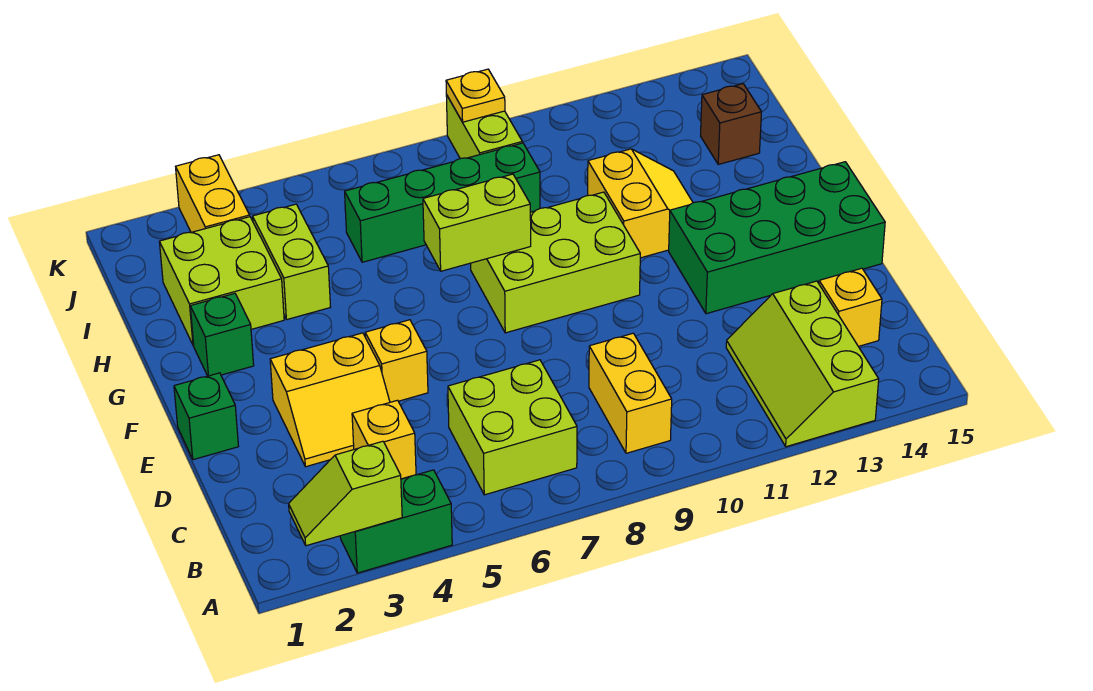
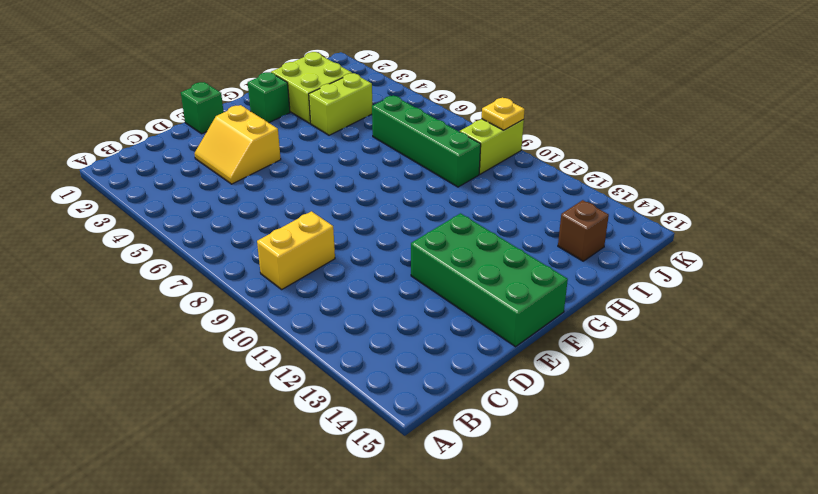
none -> green brick A3:A4 level 1
none -> lime slope A12:C13 level 1 top 13
none -> lime brick B6:C7 level 1

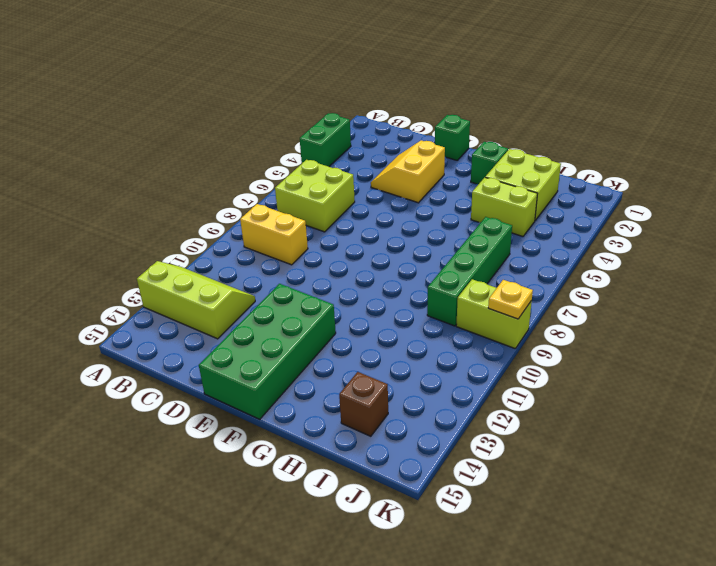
none -> yellow brick C4 level 1
none -> yellow brick C14 level 1
none -> yellow brick E5 level 1

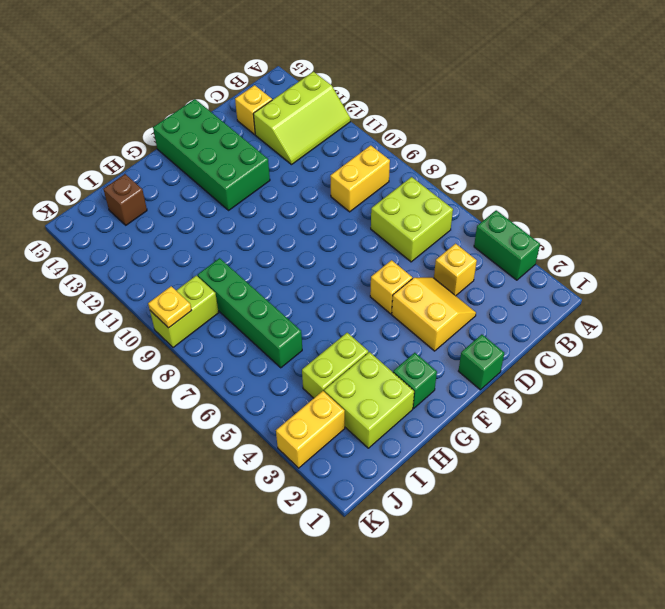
none -> lime brick F8:G10 level 1
none -> yellow slope G11:H12 level 1 top 11
none -> lime slope A2:A3 level 2 top 3

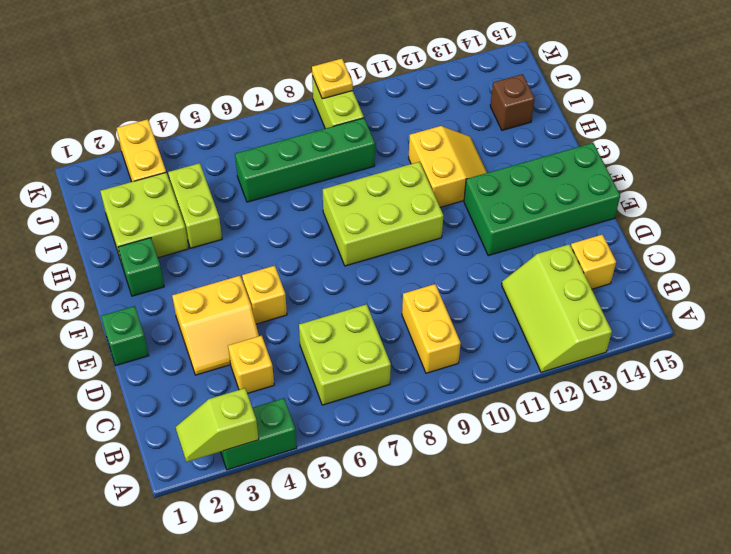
none -> lime brick G7:G8 level 2

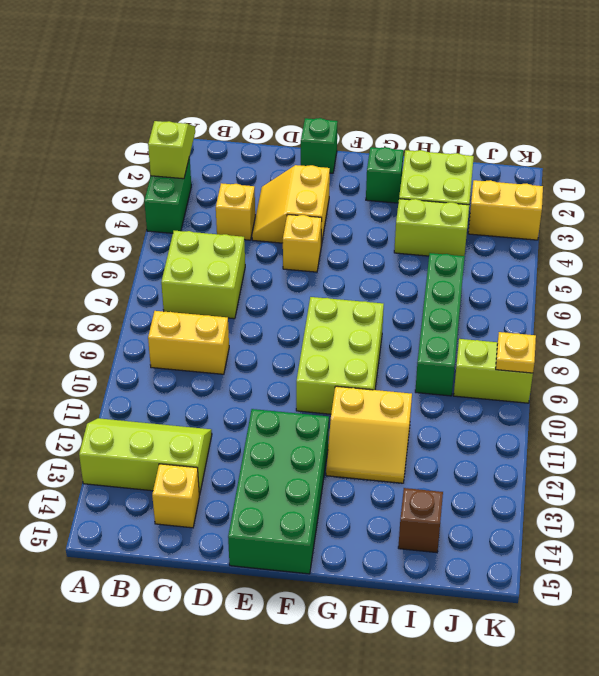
none -> lime brick G7:G8 level 2

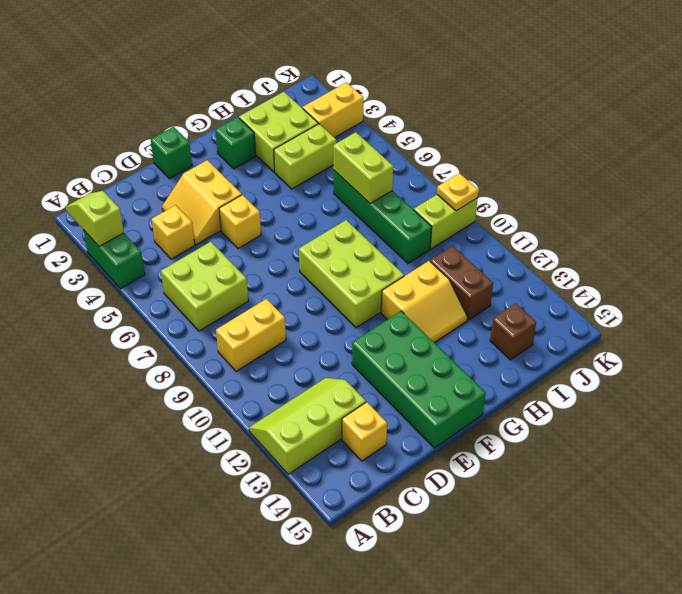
lime brick I6:I7 level 2 -> lime brick G7:G8 level 2
brown brick I11:I12 level 1 -> none

